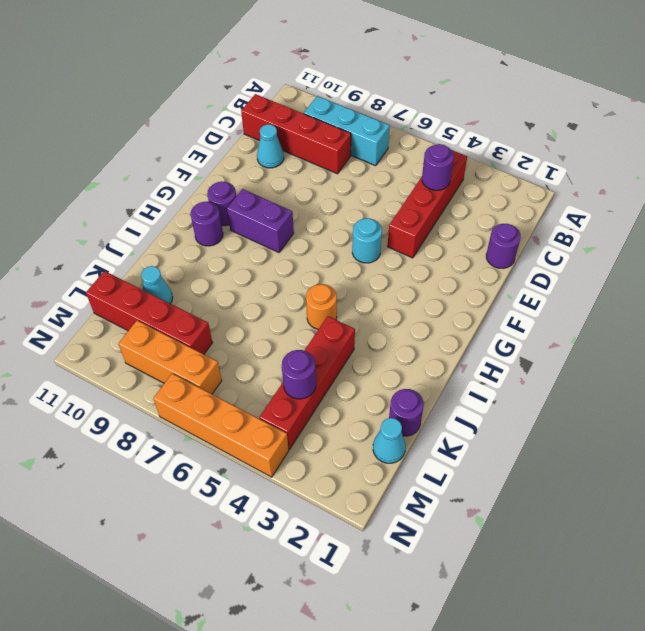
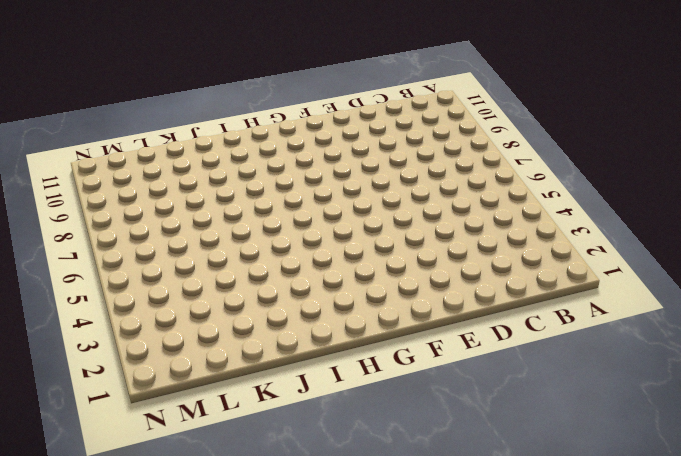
none -> red brick B4:E4 level 1
none -> cyan brick B7:B9 level 1
none -> red brick C8:C11 level 1

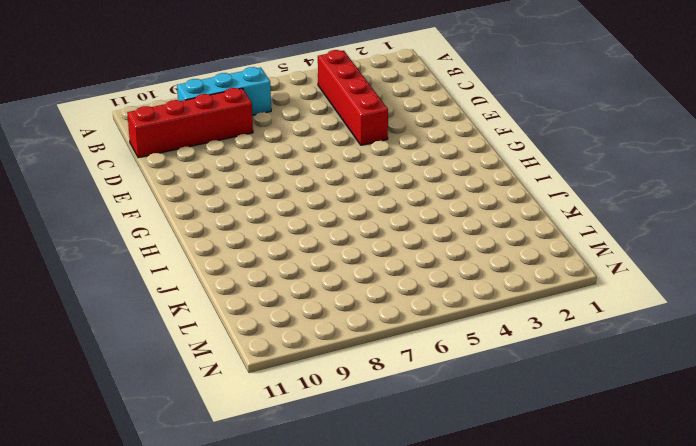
none -> purple round brick D1 level 1
none -> cyan cone D10 level 1
none -> cyan round brick F5 level 1

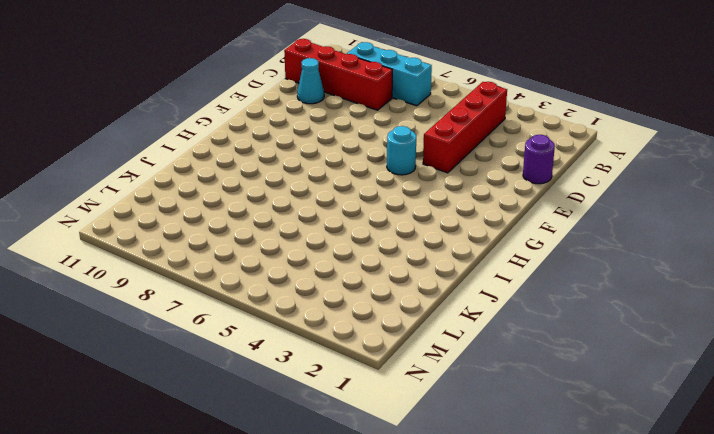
none -> purple brick G8:G9 level 1
none -> purple round brick G10 level 1
none -> purple round brick H10 level 1

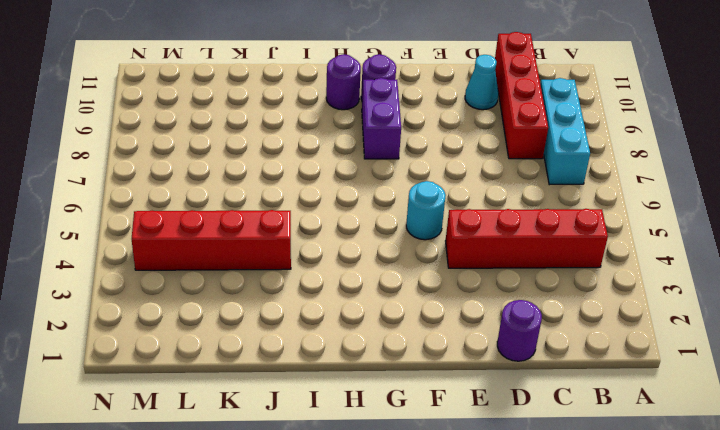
none -> orange round brick I5 level 1
none -> purple round brick K1 level 1
none -> cyan cone K10 level 1

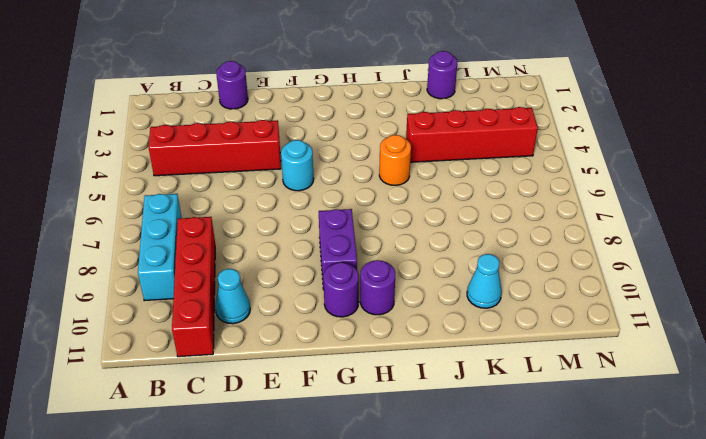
none -> cyan cone L1 level 1
none -> red brick L8:L11 level 1
none -> orange brick M7:M9 level 1

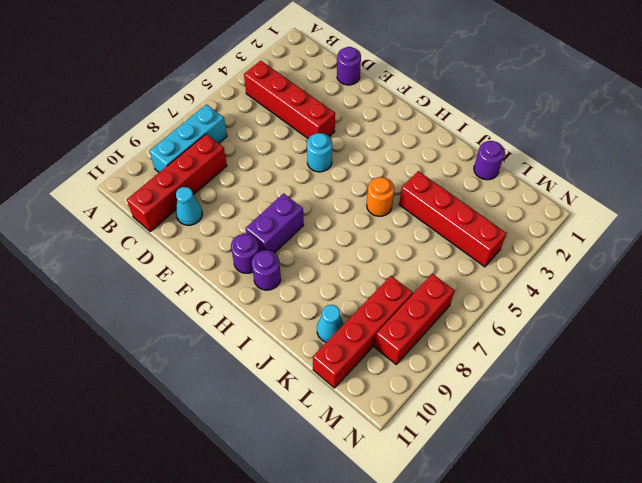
red brick M7:M9 level 1 -> orange brick M7:M9 level 1
none -> cyan cone L1 level 1
none -> orange brick N4:N7 level 1
none -> purple round brick C4 level 2

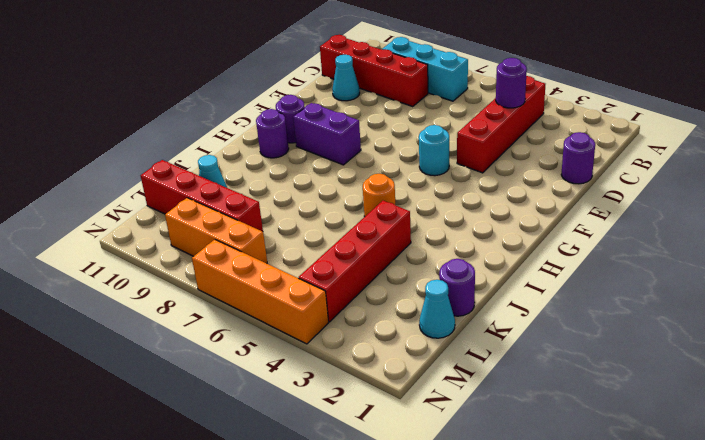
none -> purple round brick L4 level 2

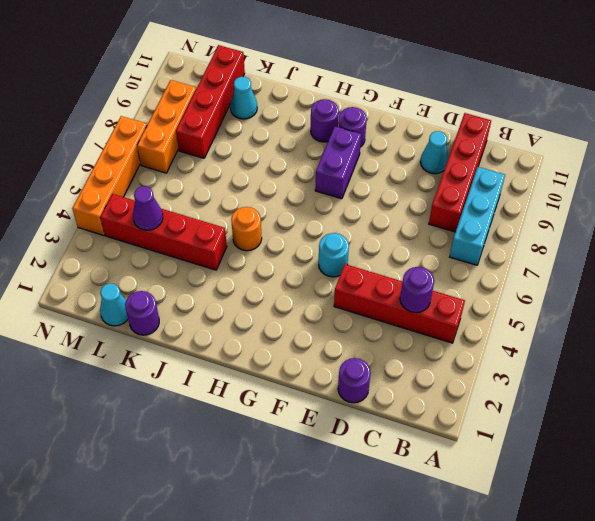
purple cone L4 level 2 -> purple round brick L4 level 2

